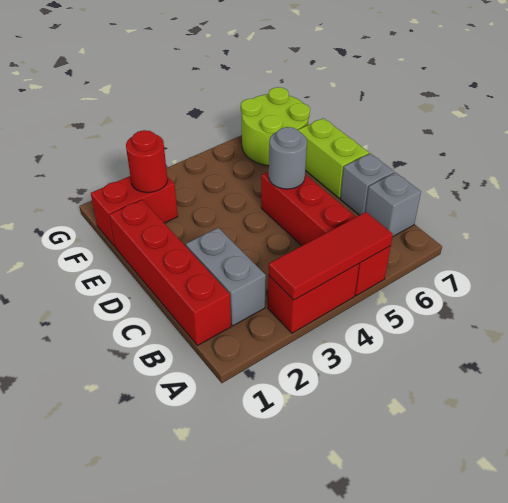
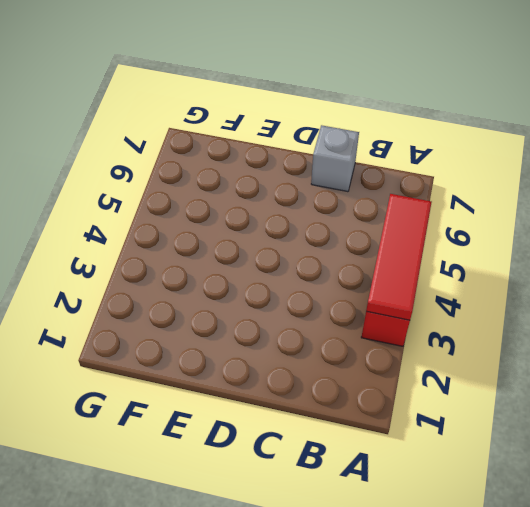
none -> red brick A5:D5 level 1
none -> red brick B1:E1 level 1
none -> grey brick B2:C2 level 1

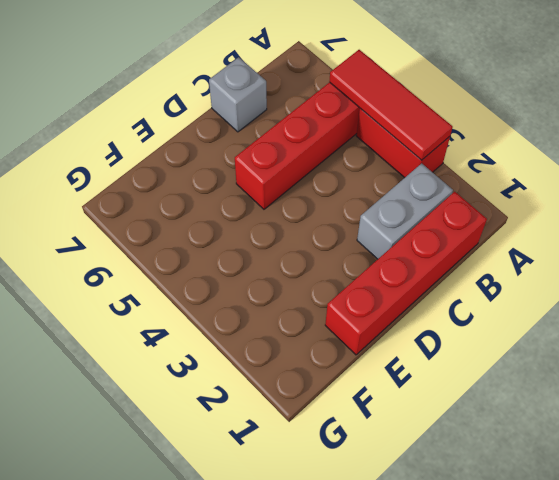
none -> grey brick B7 level 1
none -> lime brick D7:E7 level 1
none -> red brick F1:F2 level 1

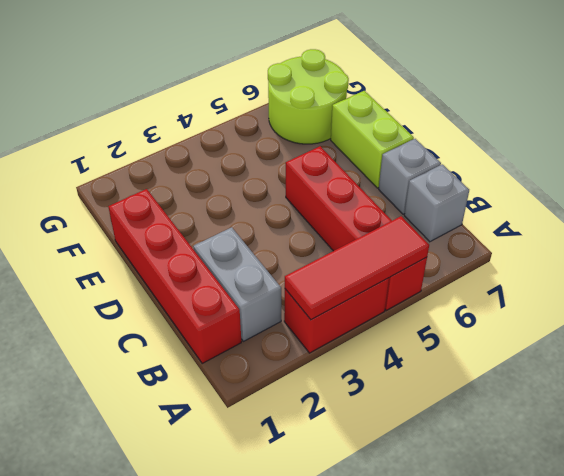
none -> red brick F1:F2 level 1
none -> grey round brick D5 level 2
none -> red round brick F2 level 2

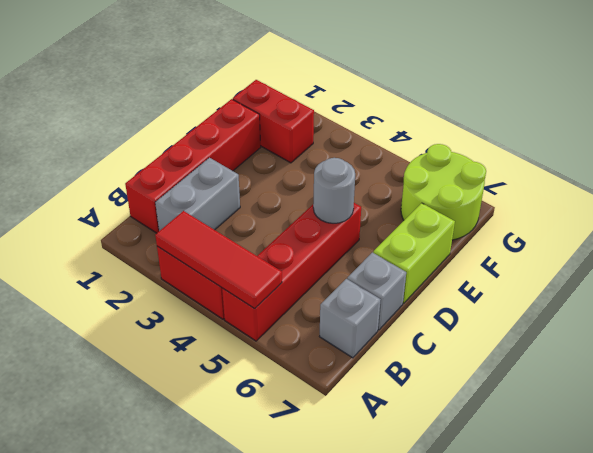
none -> red round brick F2 level 2

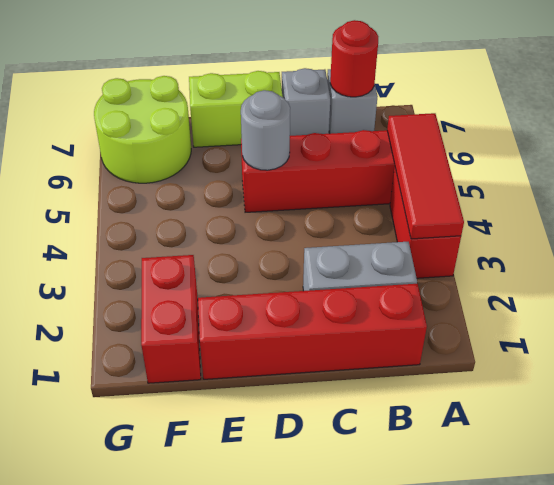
red round brick B7 level 2 -> red round brick F2 level 2

